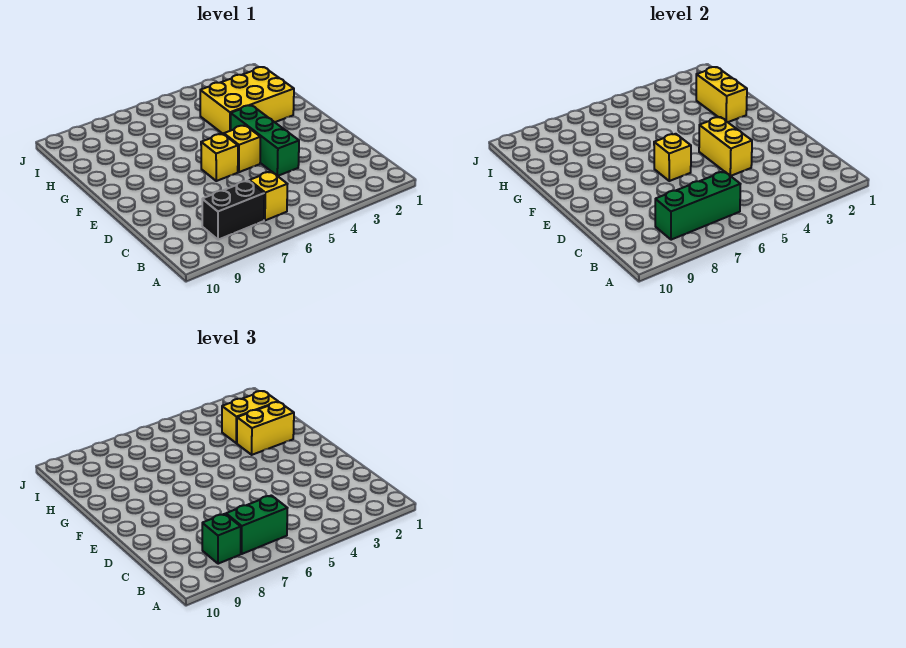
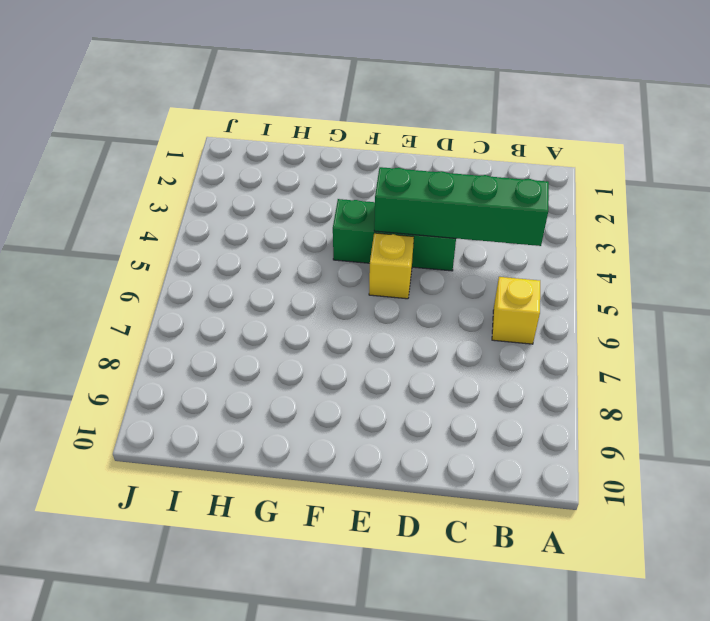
green brick B4:E4 level 2 -> yellow brick D4:E4 level 2
none -> black brick B7:B8 level 1
none -> yellow brick E6 level 1
none -> yellow brick G2:H4 level 1

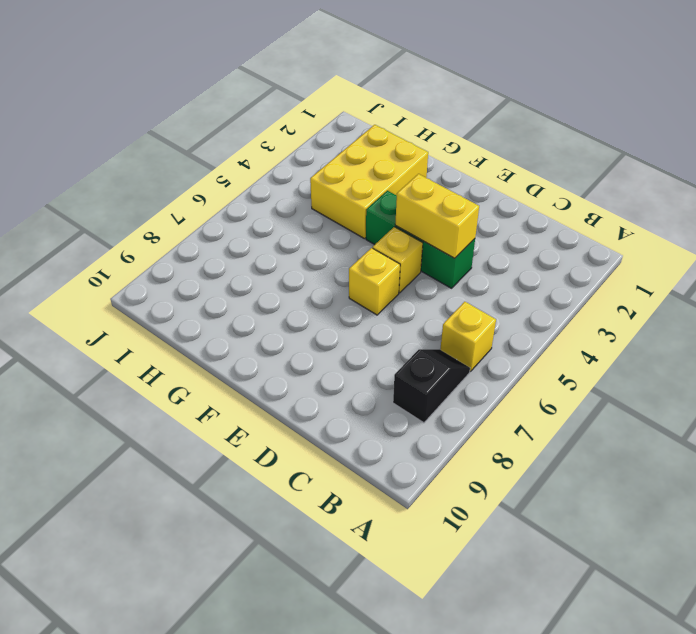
black slope B7:B8 level 1 top 8 -> black brick B7:B8 level 1
none -> green brick B6:B8 level 2
none -> yellow brick E6 level 2
none -> yellow brick G2:H2 level 2

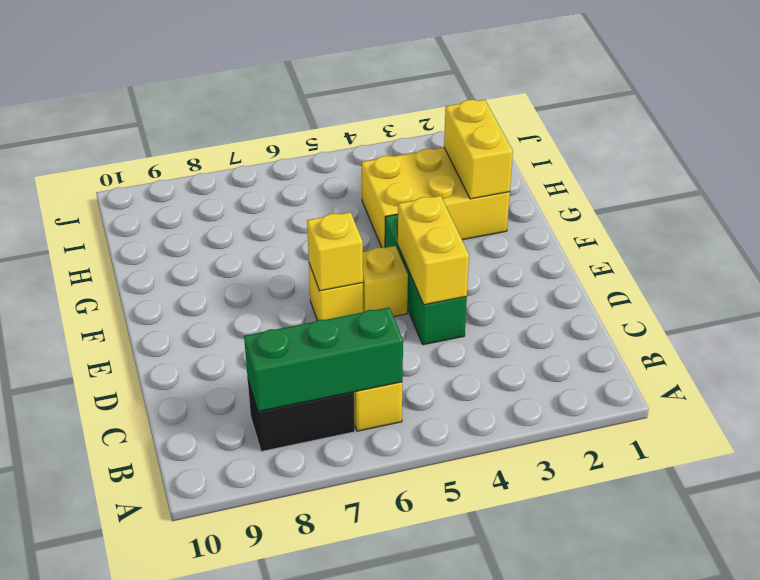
none -> green brick B6:B7 level 3
none -> green brick B8 level 3
none -> yellow brick G2:G3 level 3

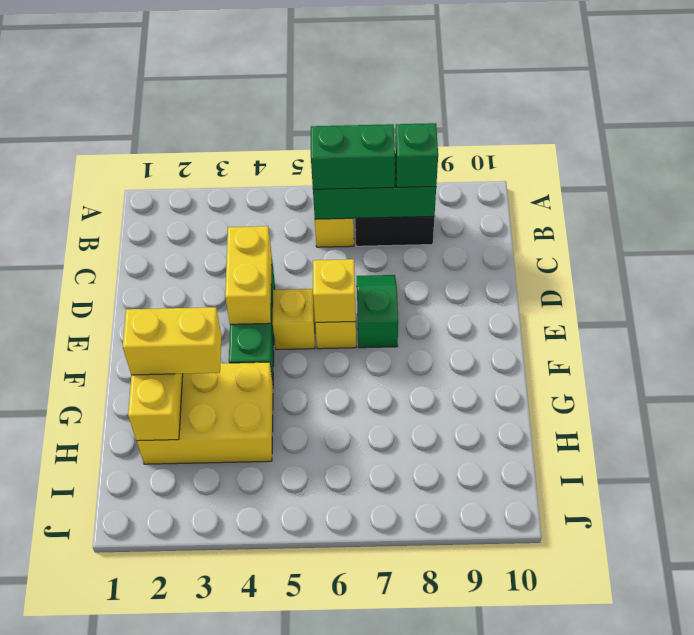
green slope D7:E7 level 1 top E -> none
none -> yellow brick H2:H3 level 3

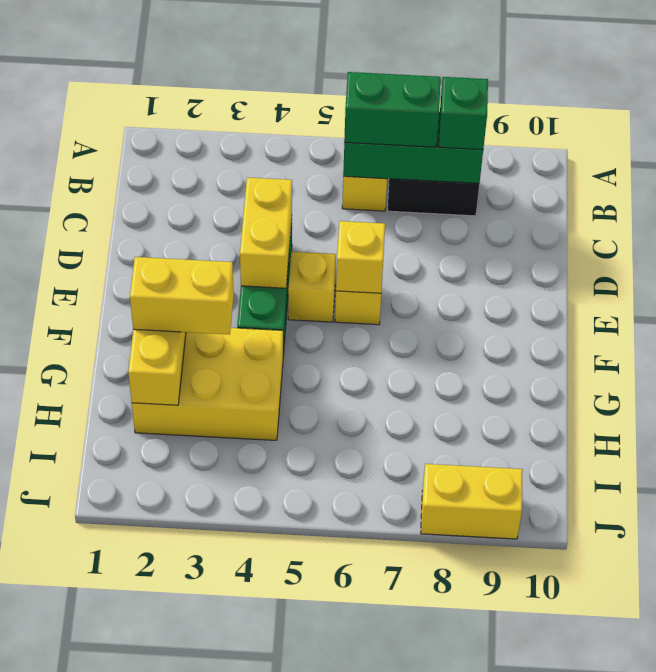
yellow brick J8:J9 level 1 -> yellow brick H2:H3 level 3

